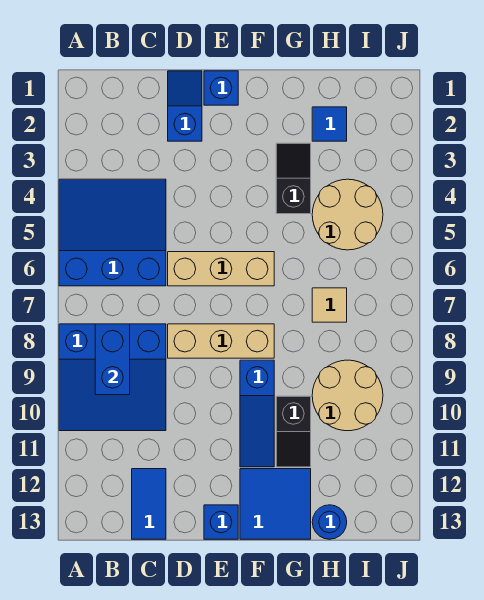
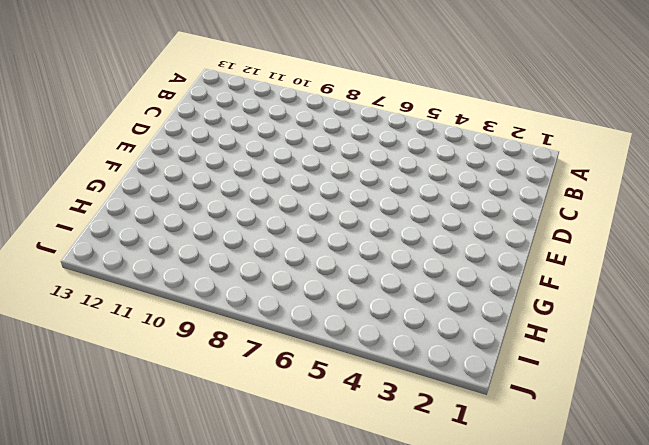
none -> blue slope A4:C6 level 1 top 6
none -> blue slope A8:C10 level 1 top 8
none -> blue tile C12:C13 level 1

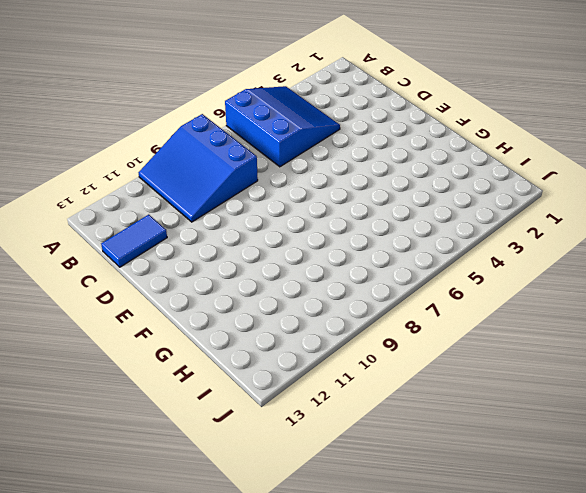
none -> blue slope D1:D2 level 1 top 2
none -> tan brick D6:F6 level 1
none -> tan brick D8:F8 level 1

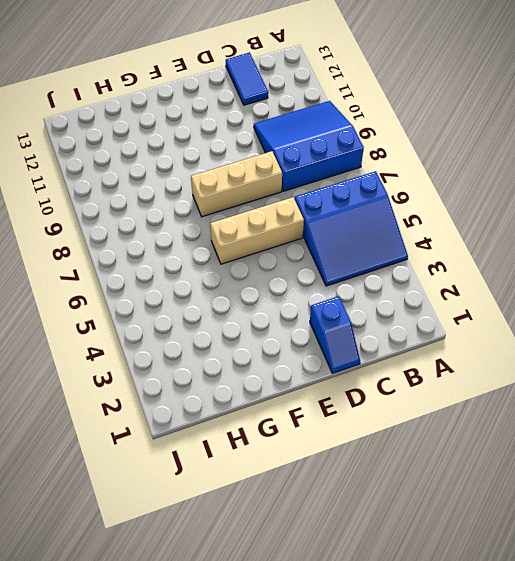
none -> blue brick E1 level 1
none -> blue brick E13 level 1
none -> blue slope F9:F11 level 1 top 9

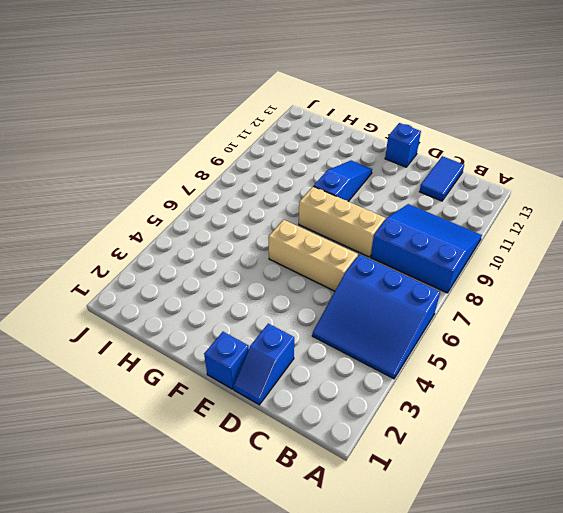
none -> blue tile F12:G13 level 1
none -> black slope G3:G4 level 1 top 4
none -> black slope G10:G11 level 1 top 10

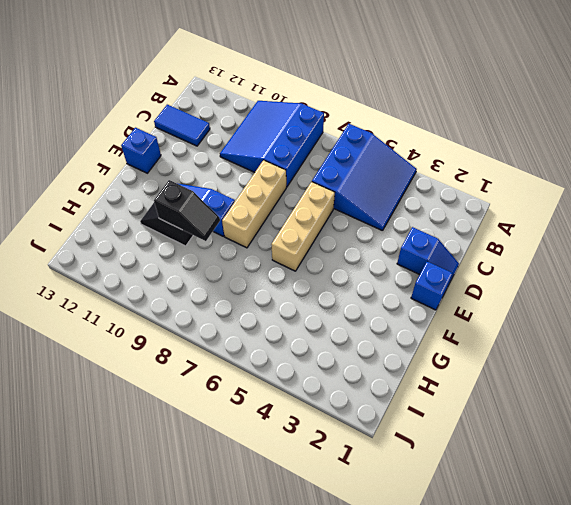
black slope G9:G10 level 2 top 10 -> black slope G3:G4 level 1 top 4
none -> blue tile F12:G13 level 1
none -> blue tile H2 level 1
none -> tan round brick H4:I5 level 1

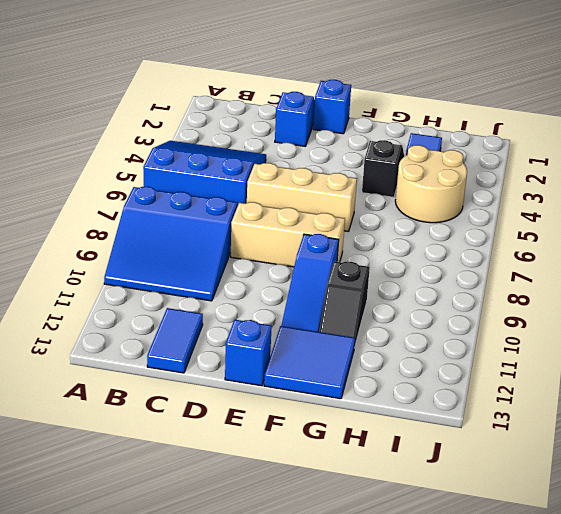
none -> tan tile H7 level 1
none -> tan round brick H9:I10 level 1
none -> blue round brick H13 level 1

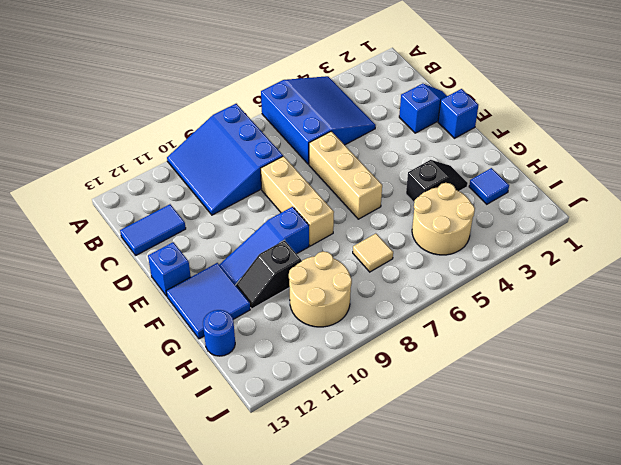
none -> blue brick B8:B9 level 2

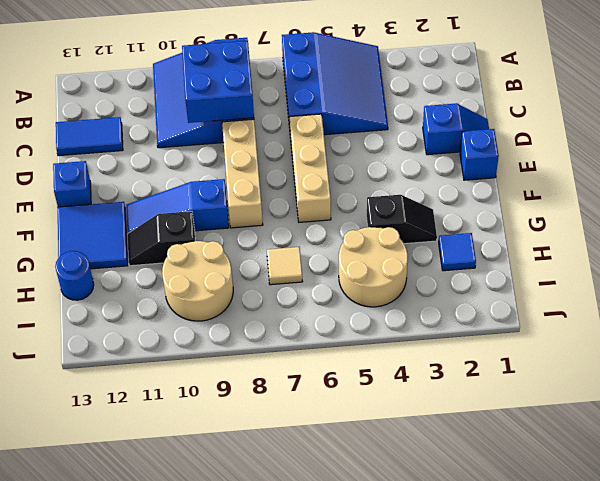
blue brick B8:C9 level 2 -> blue brick B8:B9 level 2

